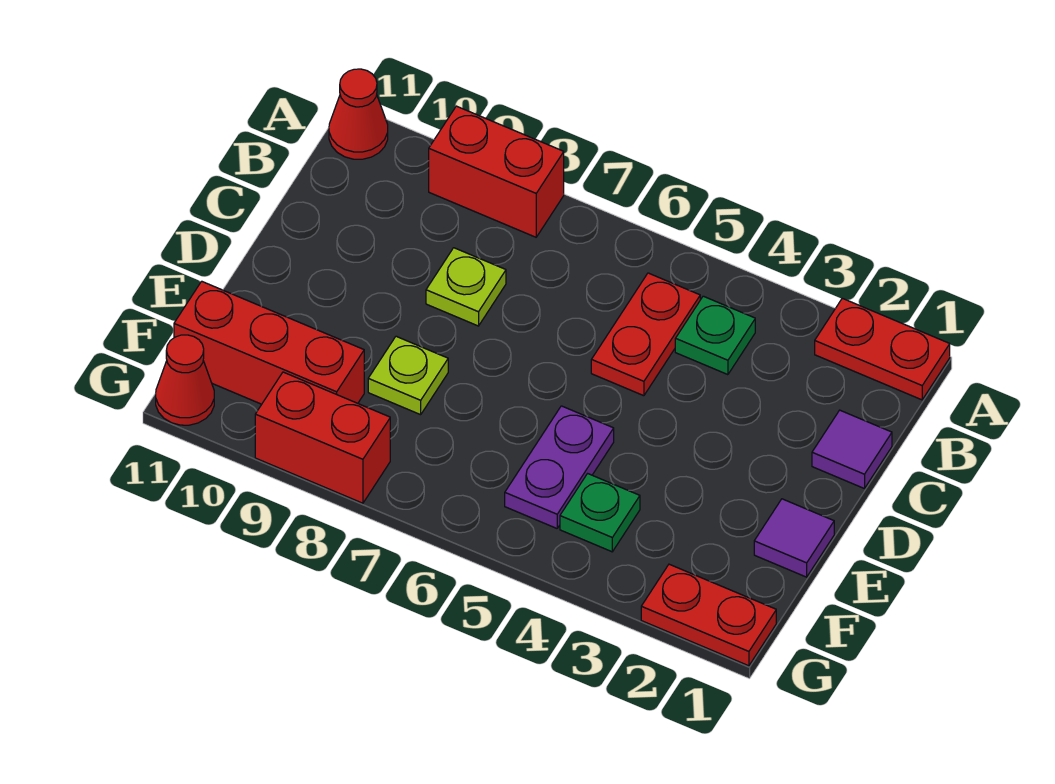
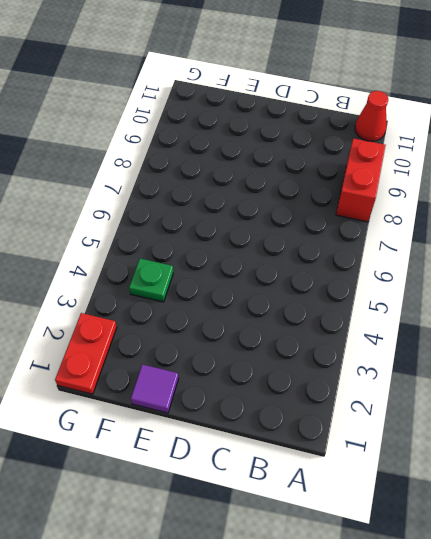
none -> red plate A1:A2 level 1
none -> green plate B4 level 1
none -> red plate B5:C5 level 1

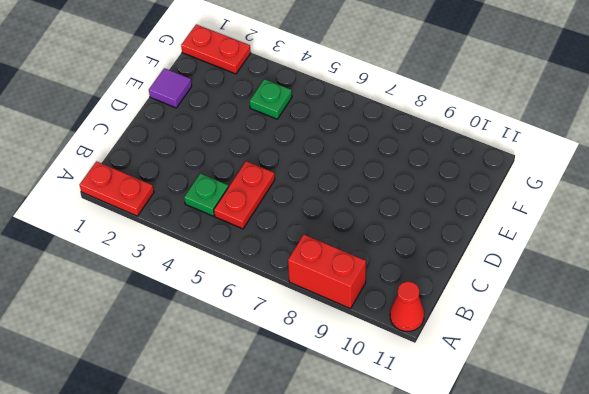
none -> purple tile C1 level 1
none -> lime plate C8 level 1
none -> purple plate E5:F5 level 1

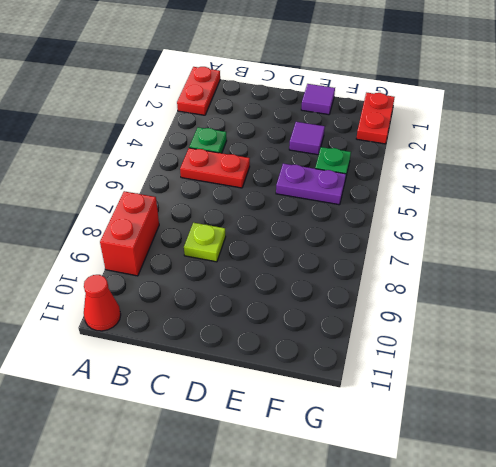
purple tile E3 level 1 -> purple tile C1 level 1
none -> lime plate E8 level 1
none -> red brick F9:F11 level 1
none -> red brick G8:G9 level 1

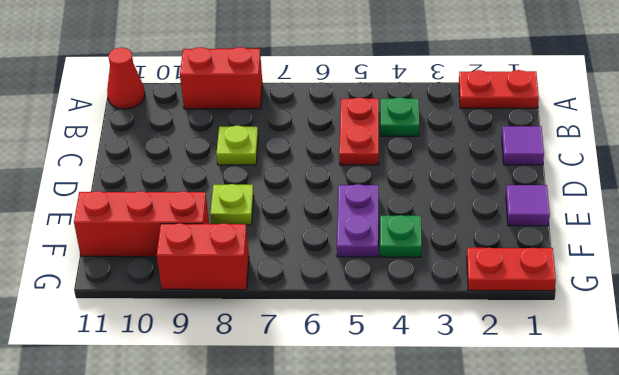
none -> red cone G11 level 1

